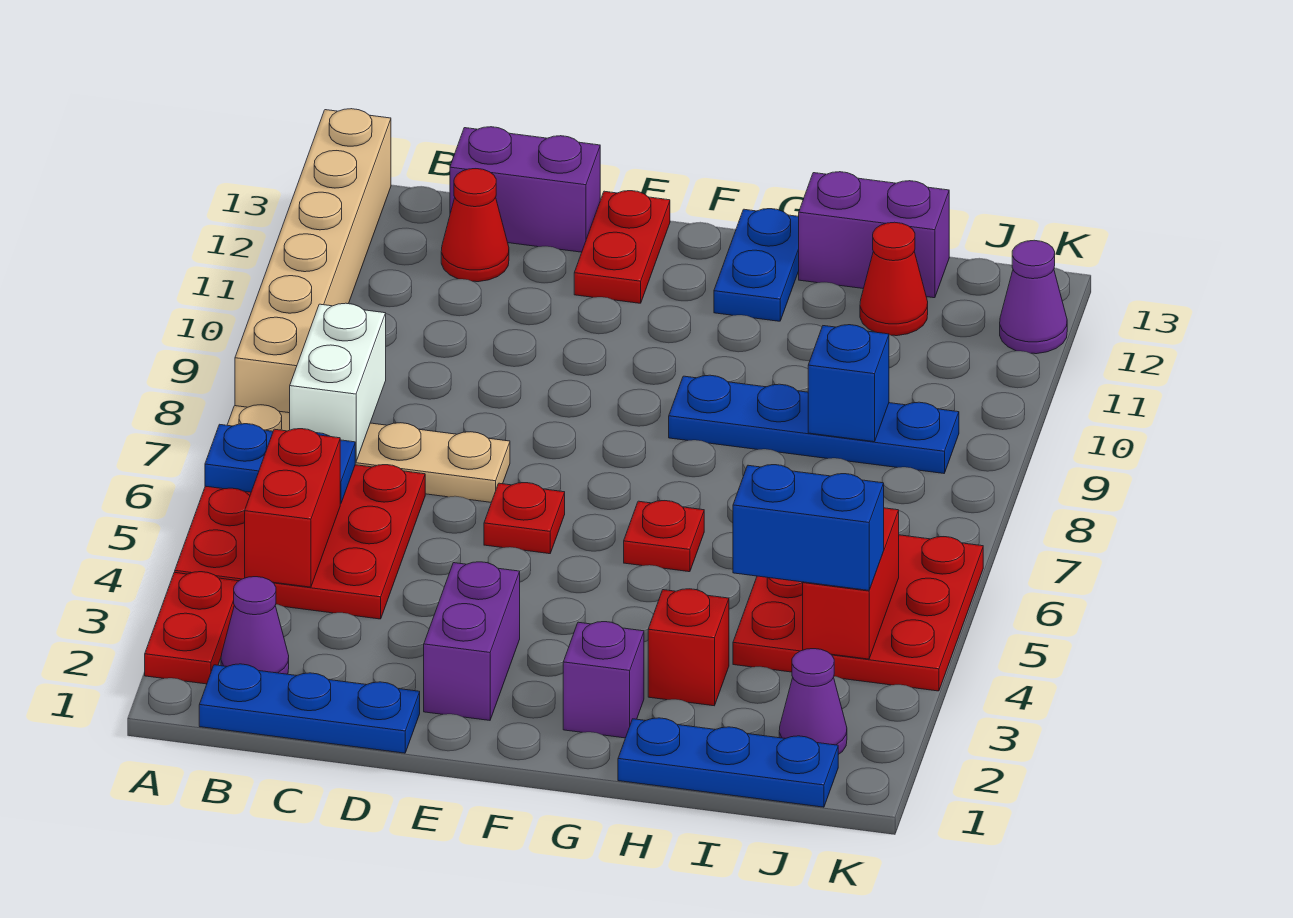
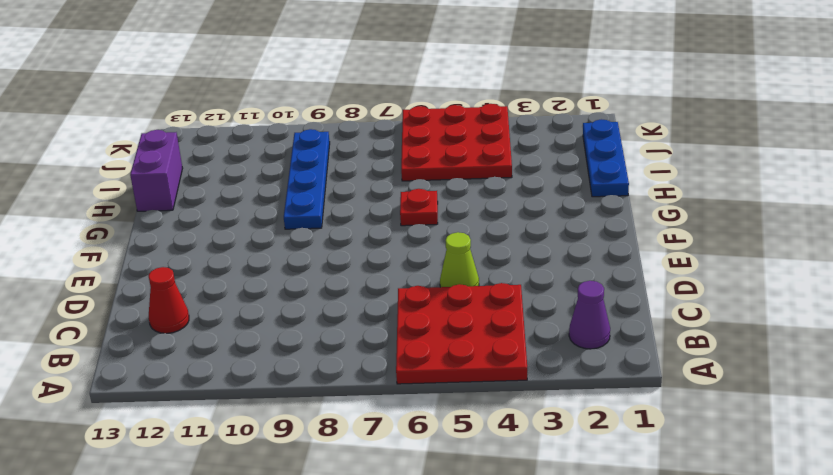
lime cone D5 level 1 -> none
none -> red plate A2:A3 level 1
none -> tan plate A7:D7 level 1
none -> tan brick A8:A13 level 1

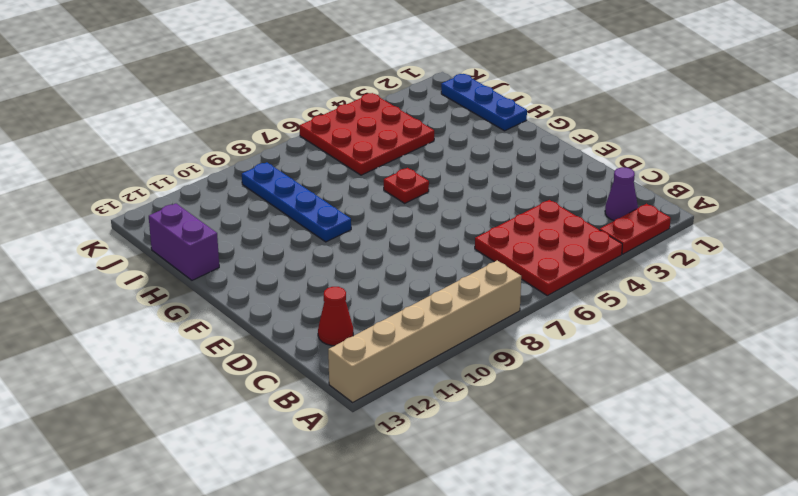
none -> tan plate A7:D7 level 1
none -> blue plate B1:D1 level 1
none -> purple brick C13:D13 level 1

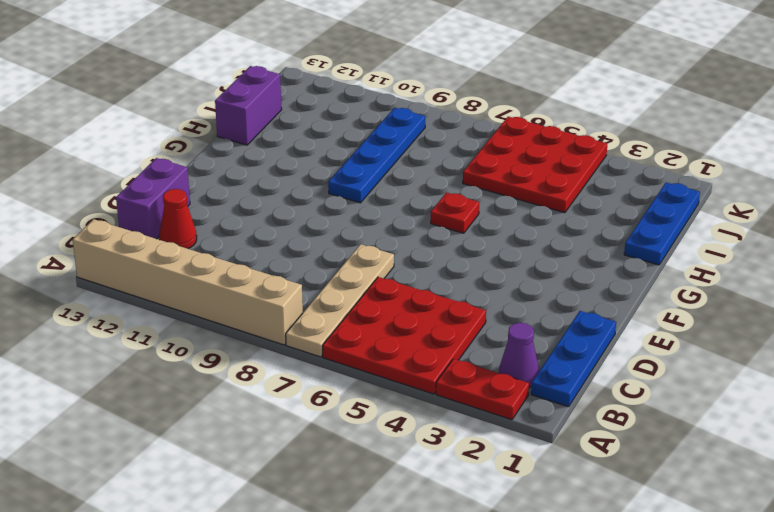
none -> purple brick E2:E3 level 1
none -> red plate E6 level 1
none -> red plate E12:E13 level 1

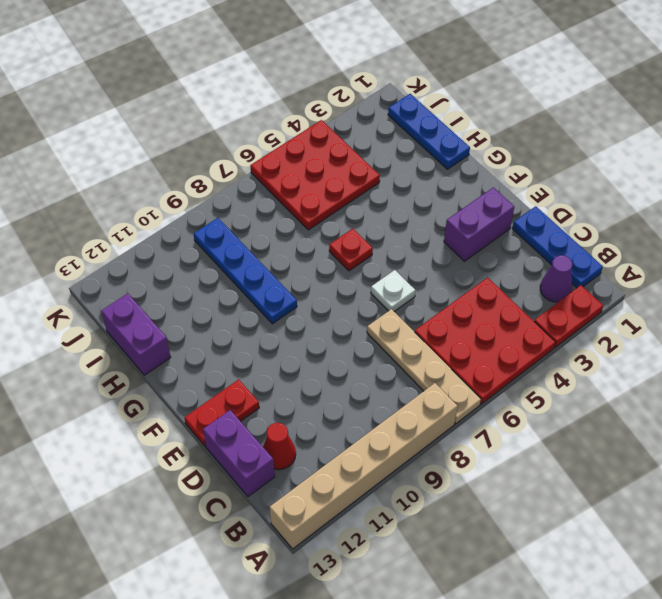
white plate E6 level 1 -> red plate E6 level 1
none -> purple brick G2 level 1
none -> blue plate G12:G13 level 1
none -> red brick H3 level 1

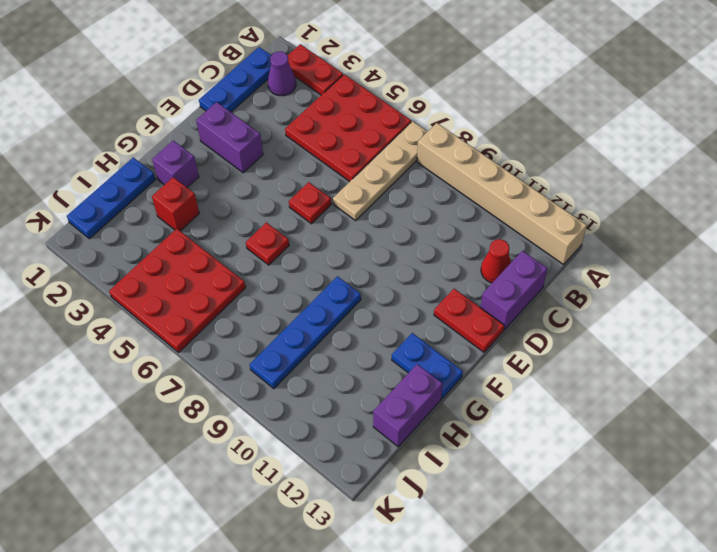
none -> red cone I12 level 1
none -> purple cone J2 level 1
none -> purple cone K12 level 1

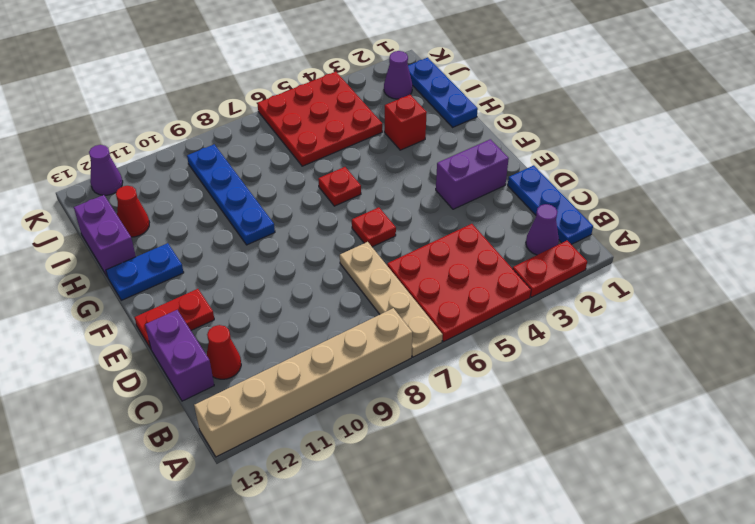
none -> purple brick G2 level 1
none -> blue plate A6:B6 level 2
none -> red brick B4:B5 level 2

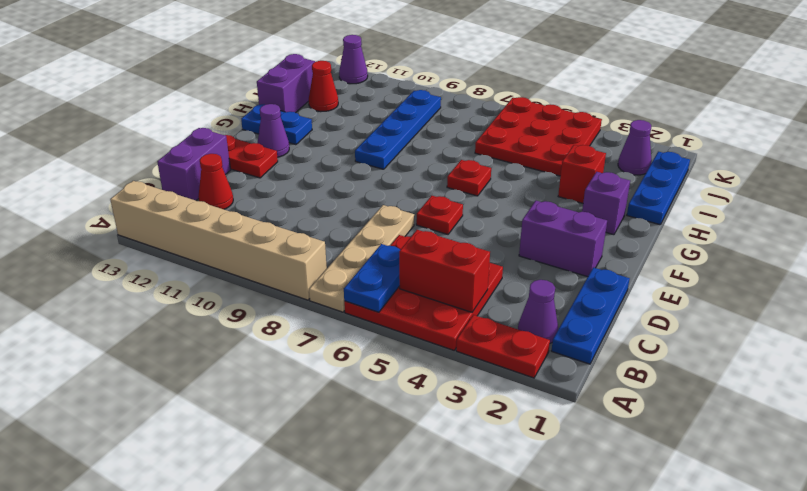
purple cone F12 level 1 -> none
none -> white brick B7:B8 level 2
none -> blue brick I9 level 2
none -> red brick J4:J5 level 2

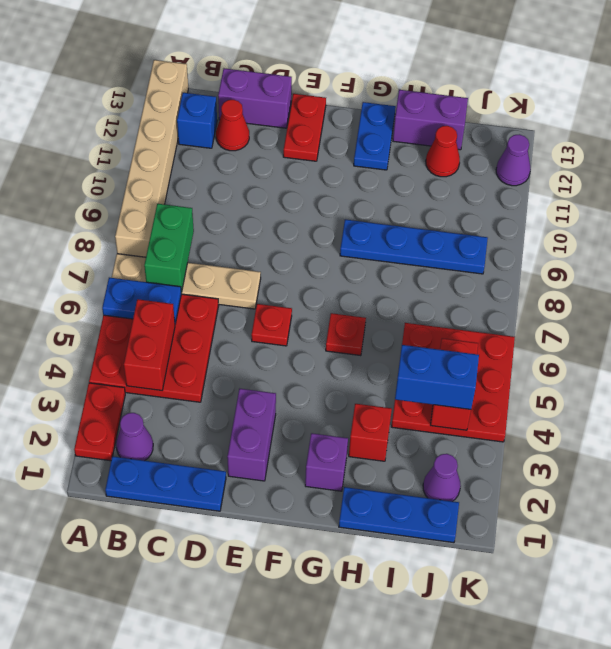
green brick B7:B8 level 2 -> white brick B7:B8 level 2
blue brick B12 level 1 -> blue brick I9 level 2

